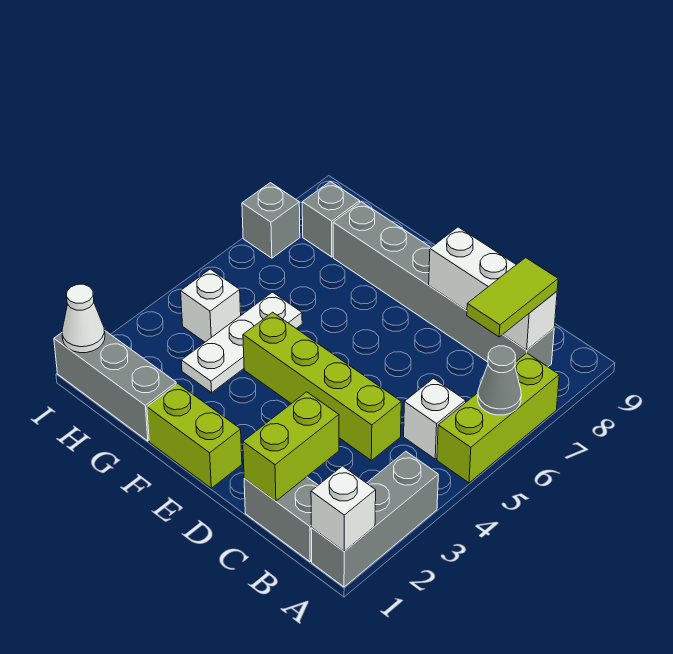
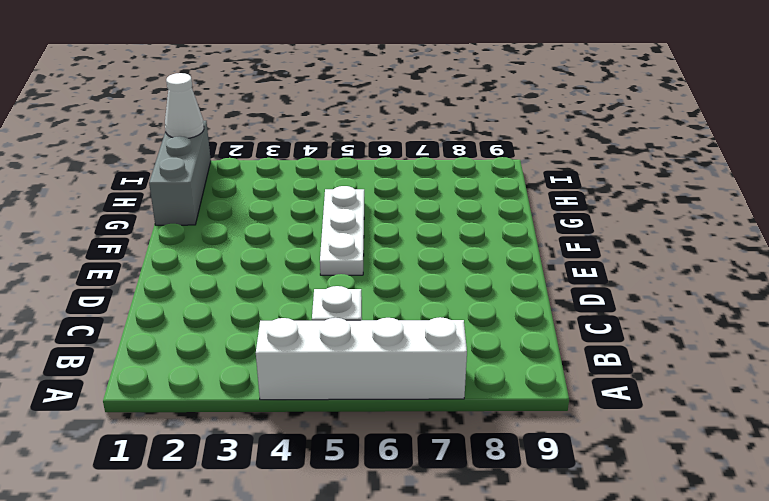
white brick A4:A7 level 1 -> lime brick A5:A7 level 1
white plate E5:G5 level 1 -> white plate G3:G5 level 1
none -> grey brick A1:A3 level 1
none -> grey brick B1:C1 level 1
none -> grey brick B8:G8 level 1

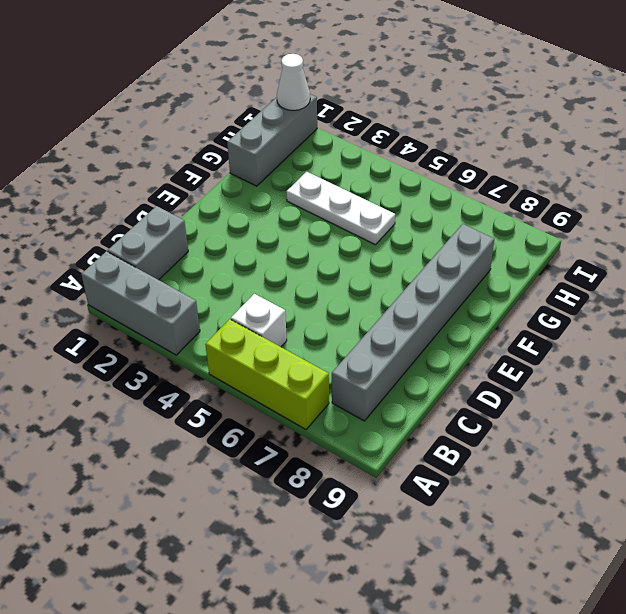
none -> lime brick C4:F4 level 1
none -> lime brick E1:F1 level 1
none -> white brick H4 level 1

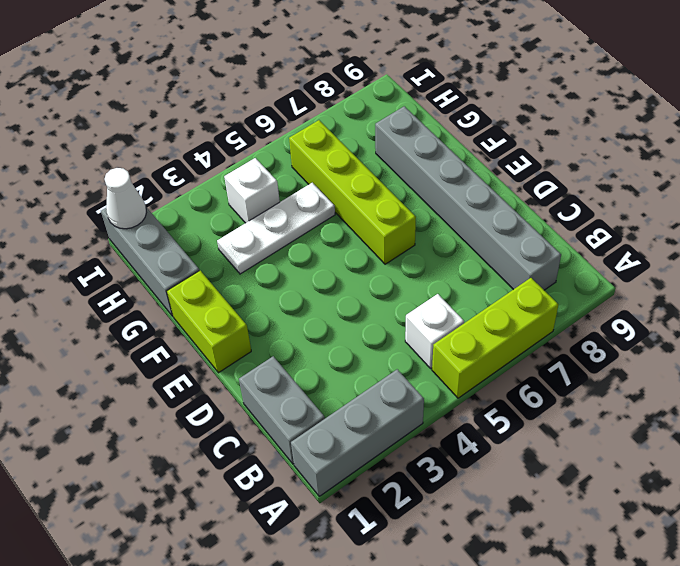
lime brick E6:H6 level 1 -> lime brick C4:F4 level 1
none -> grey brick H8 level 1
none -> grey brick I7 level 1
none -> white brick A1 level 2

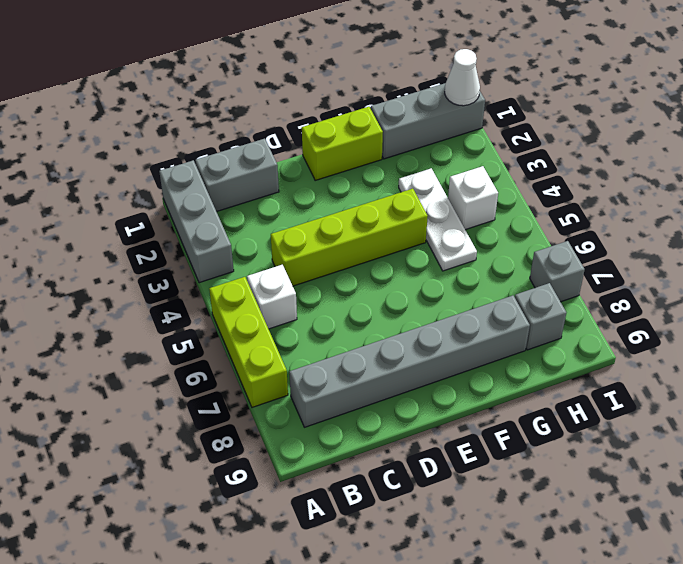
none -> white brick A1 level 2
none -> grey cone A6 level 2
none -> white brick B8:D8 level 2

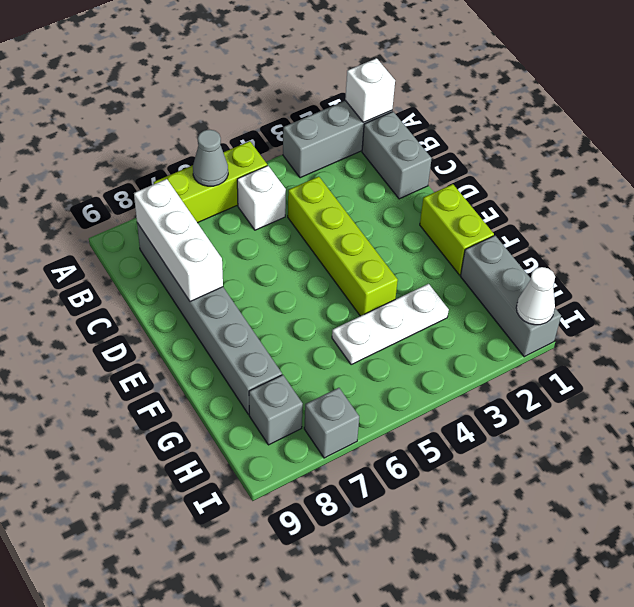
none -> white brick H4 level 1
none -> lime brick C1:C2 level 2
none -> lime tile B7:B8 level 3

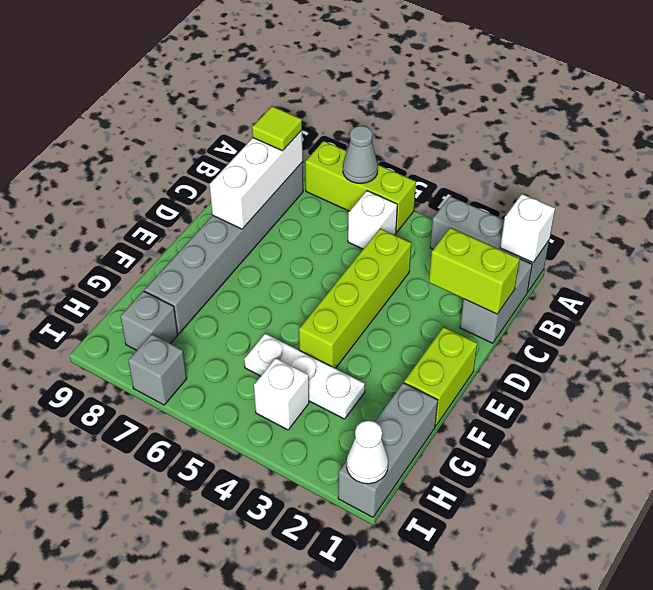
lime tile B8 level 3 -> lime tile B7:B8 level 3

